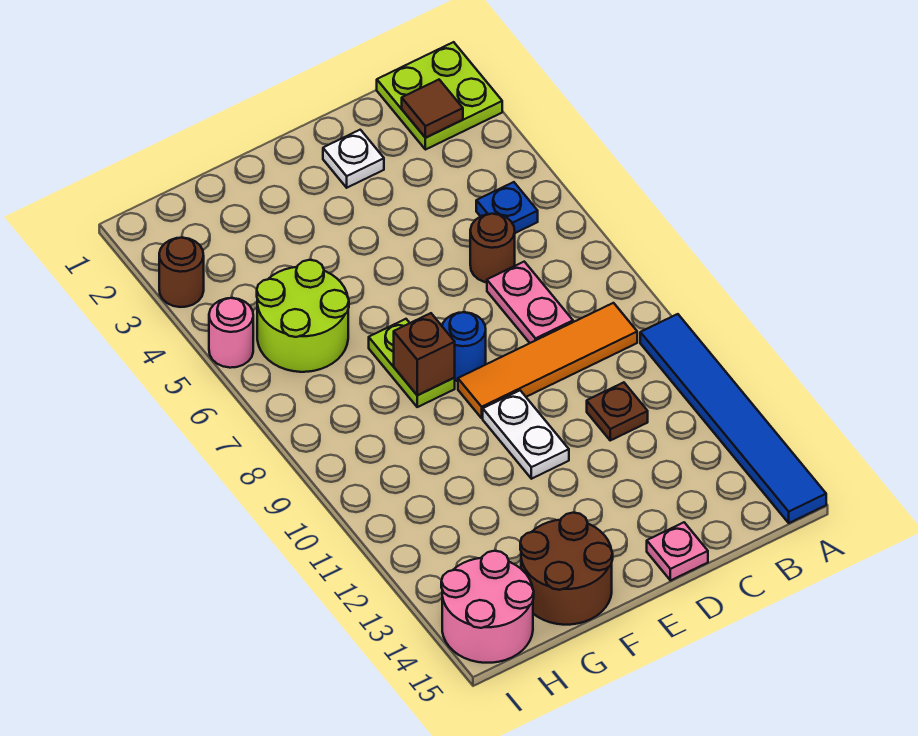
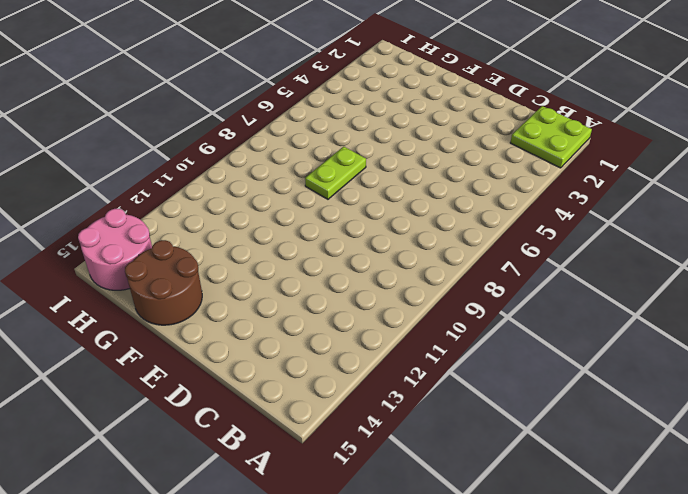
none -> blue tile A10:A15 level 1
none -> blue plate B5 level 1
none -> orange tile B9:E9 level 1

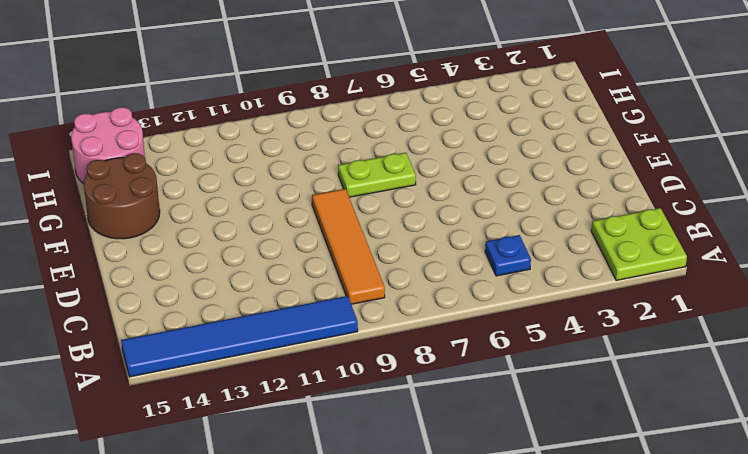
none -> brown round brick C6 level 1
none -> pink plate C7:C8 level 1
none -> brown plate C11 level 1

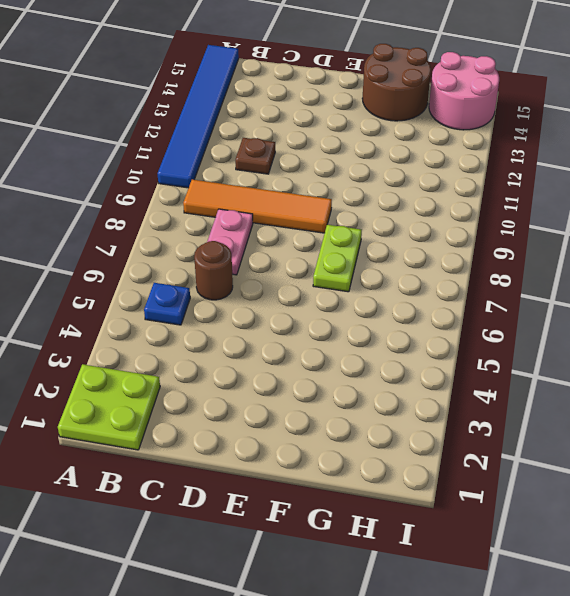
none -> white plate D2 level 1
none -> pink plate D15 level 1
none -> blue round brick E8 level 1

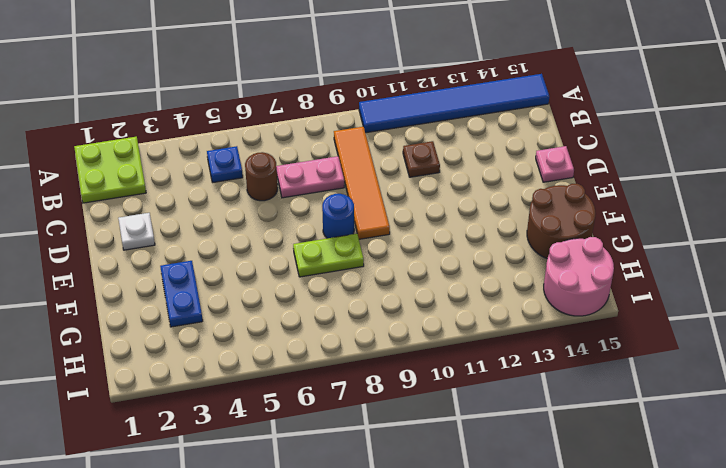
blue plate F3:G3 level 1 -> none
none -> white plate E10:E11 level 1
none -> lime round brick G5:H6 level 1
none -> brown round brick I3 level 1

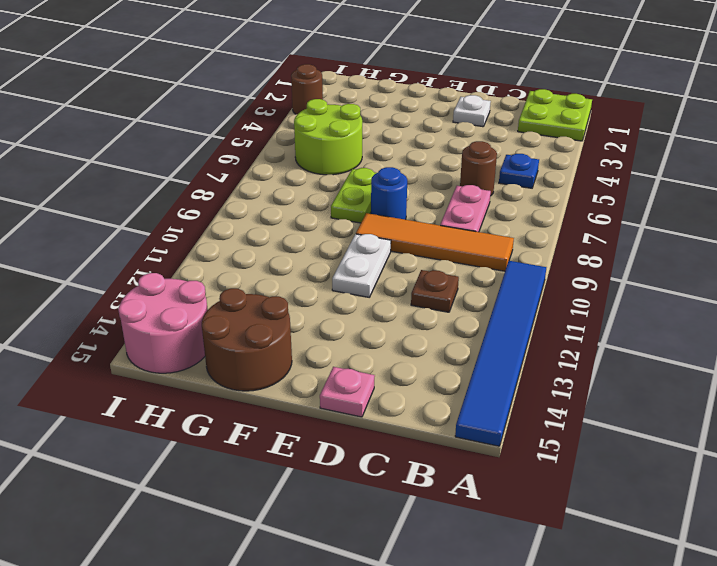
none -> pink round brick I5 level 1
none -> brown tile B2 level 2
none -> brown brick F8 level 2

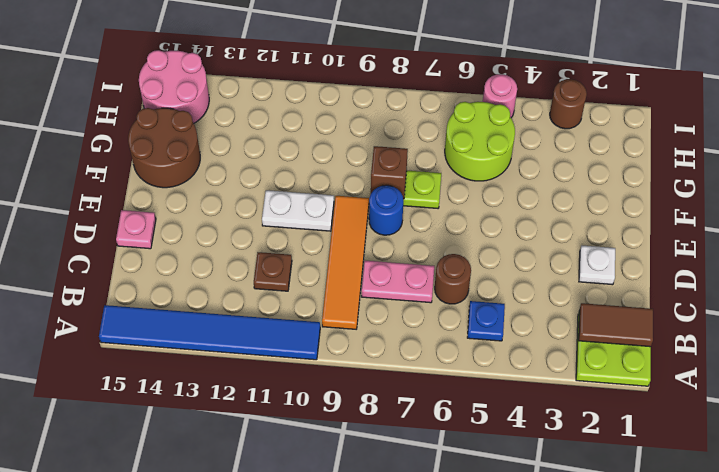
brown tile B1:B2 level 2 -> brown tile B2 level 2

